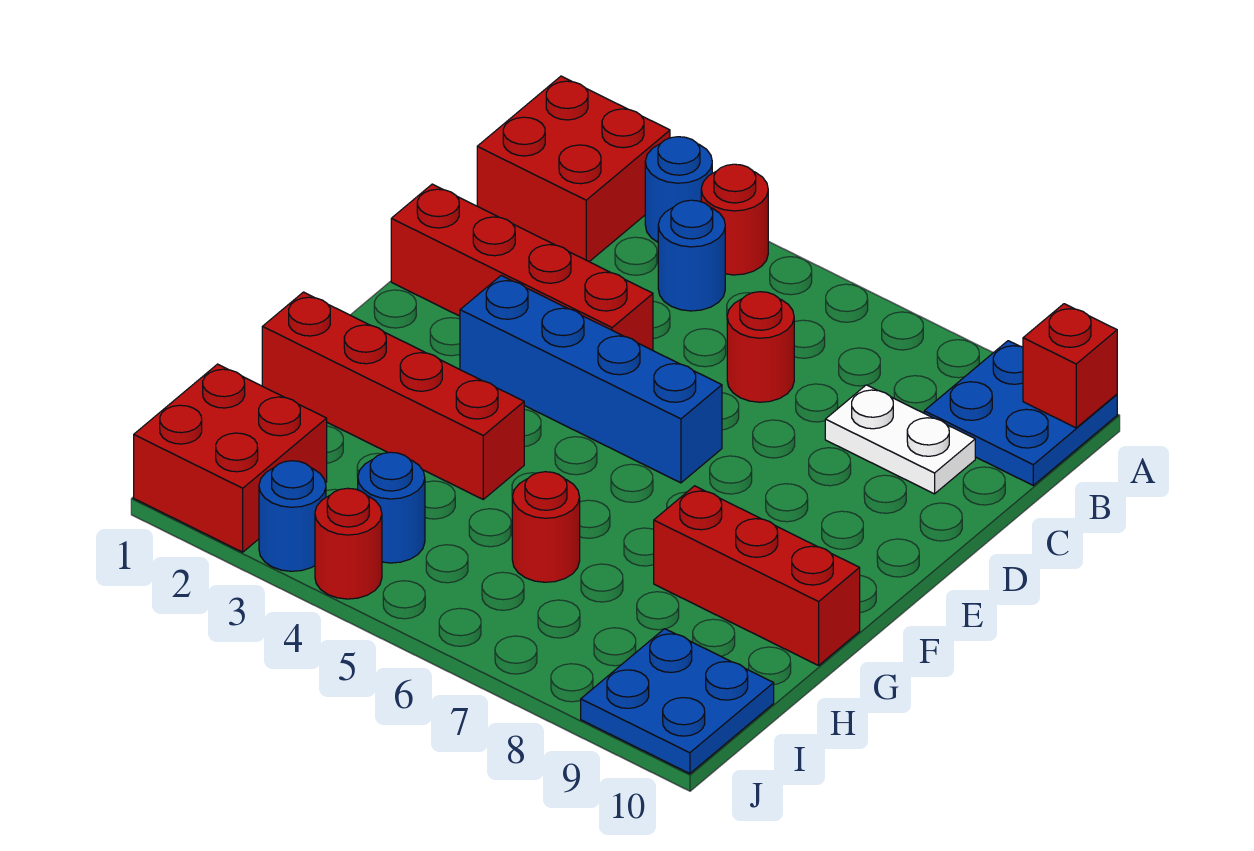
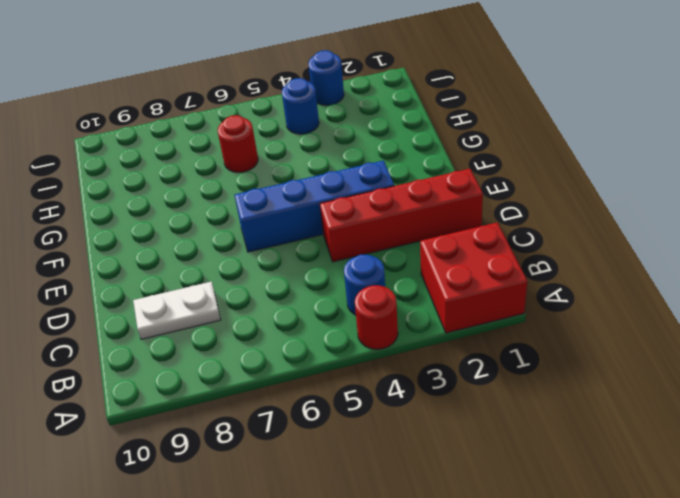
none -> blue round brick A3 level 1
none -> blue plate A9:B10 level 1
none -> red round brick C6 level 1

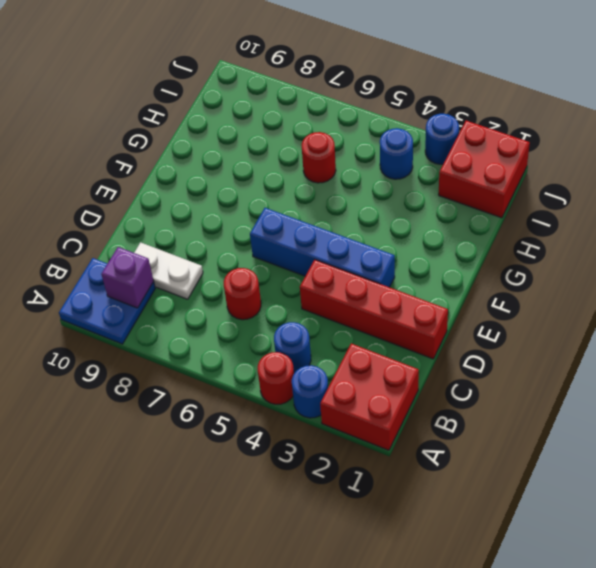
purple brick B9 level 2 -> none
none -> red brick G1:G4 level 1
none -> red brick G8:G10 level 1
none -> blue plate I9:J10 level 1

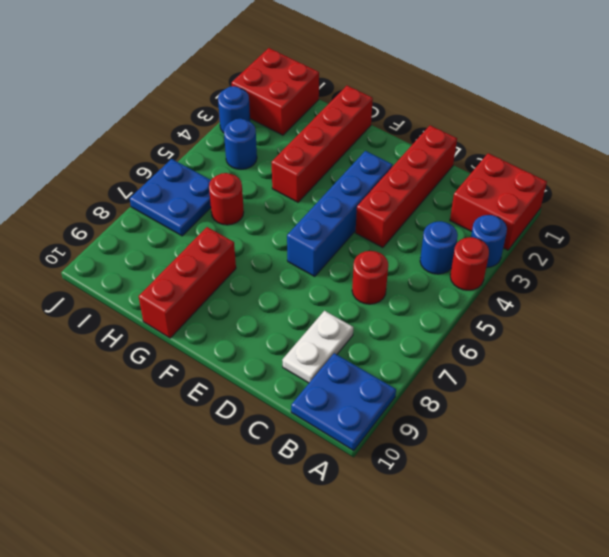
blue plate I6:J7 level 1 -> blue plate I9:J10 level 1
none -> red round brick J4 level 1
none -> red brick A10 level 2

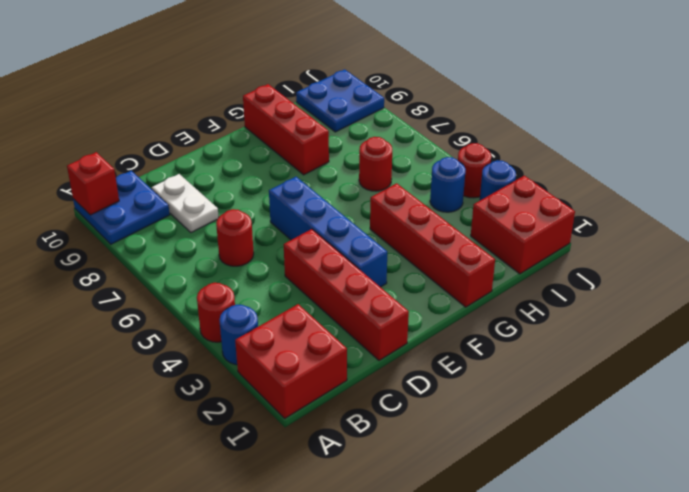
none -> blue round brick B4 level 1

